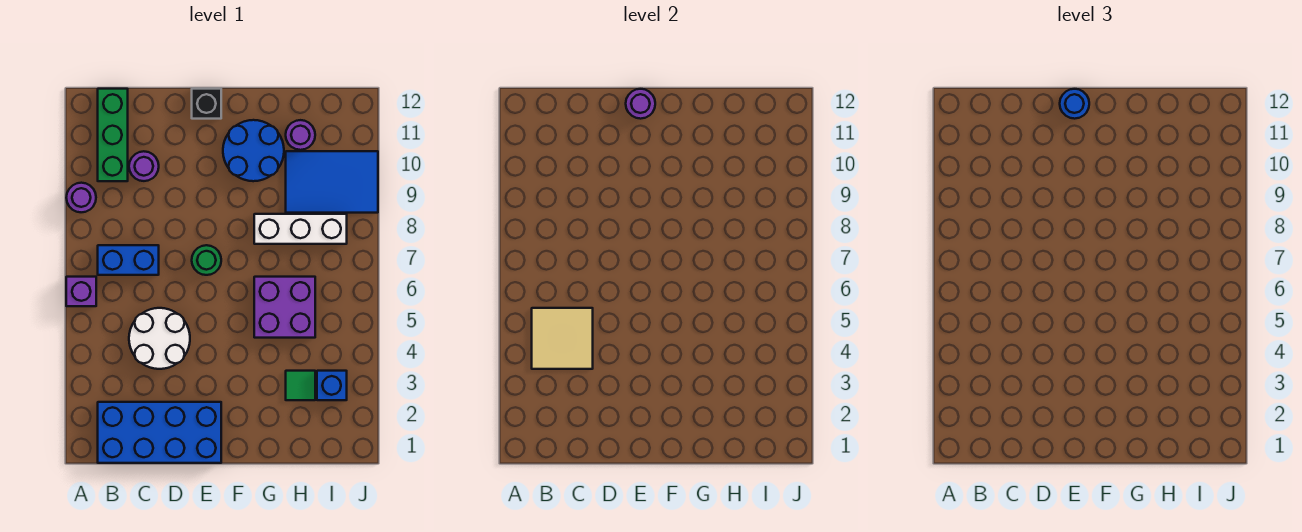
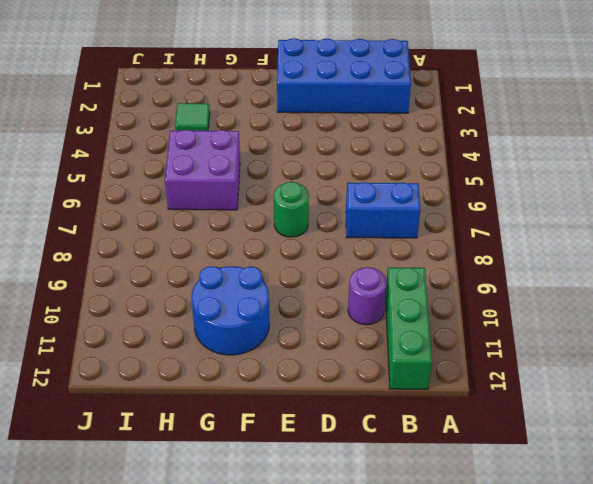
none -> purple brick A6 level 1
none -> purple round brick A9 level 1
none -> white round brick C4:D5 level 1

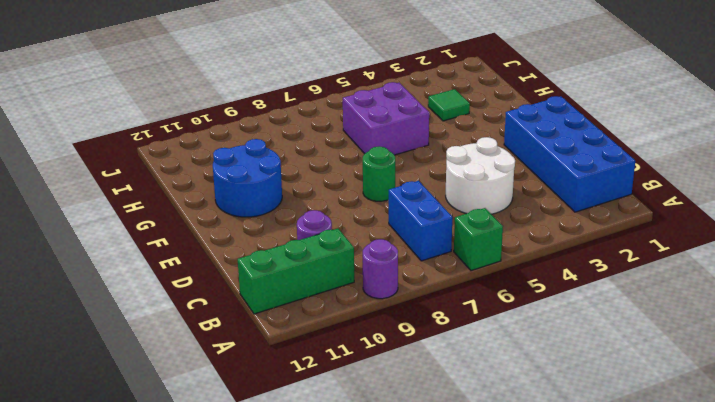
green brick A6 level 1 -> purple brick A6 level 1
none -> black brick E12 level 1
none -> white brick G8:I8 level 1
none -> blue tile H9:J10 level 1

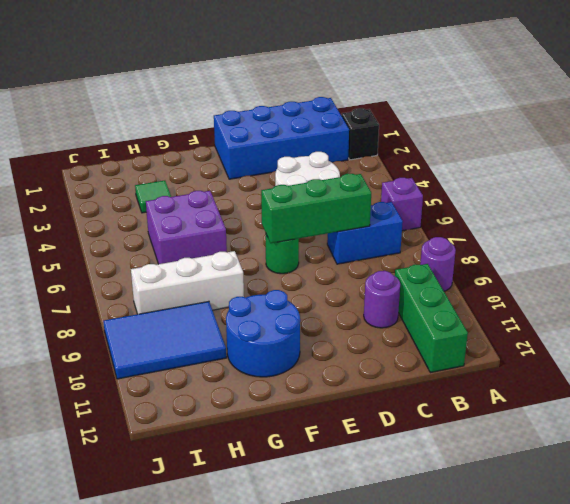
black brick A2 level 1 -> black brick E12 level 1
green brick C7:E7 level 2 -> none
none -> purple round brick H11 level 1
none -> blue brick I3 level 1
none -> tan tile B4:C5 level 2

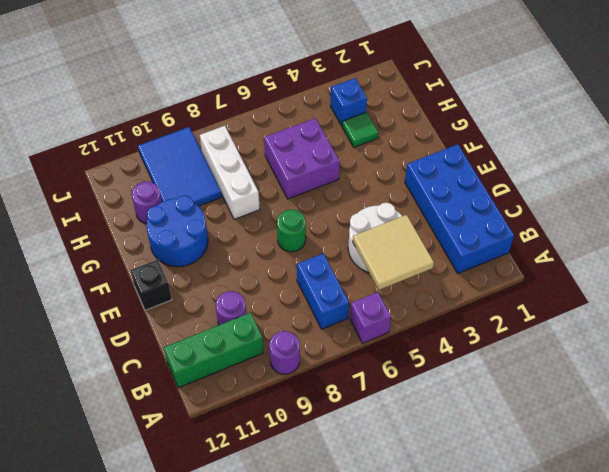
none -> purple round brick E12 level 2
none -> blue round brick E12 level 3

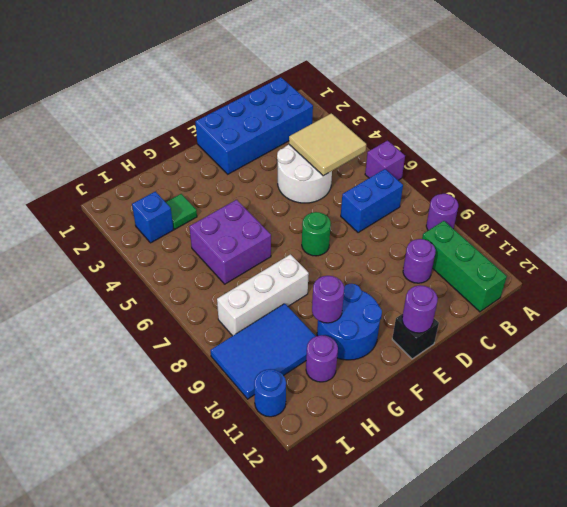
purple round brick G10 level 2 -> none
blue round brick J11 level 1 -> blue round brick E12 level 3

